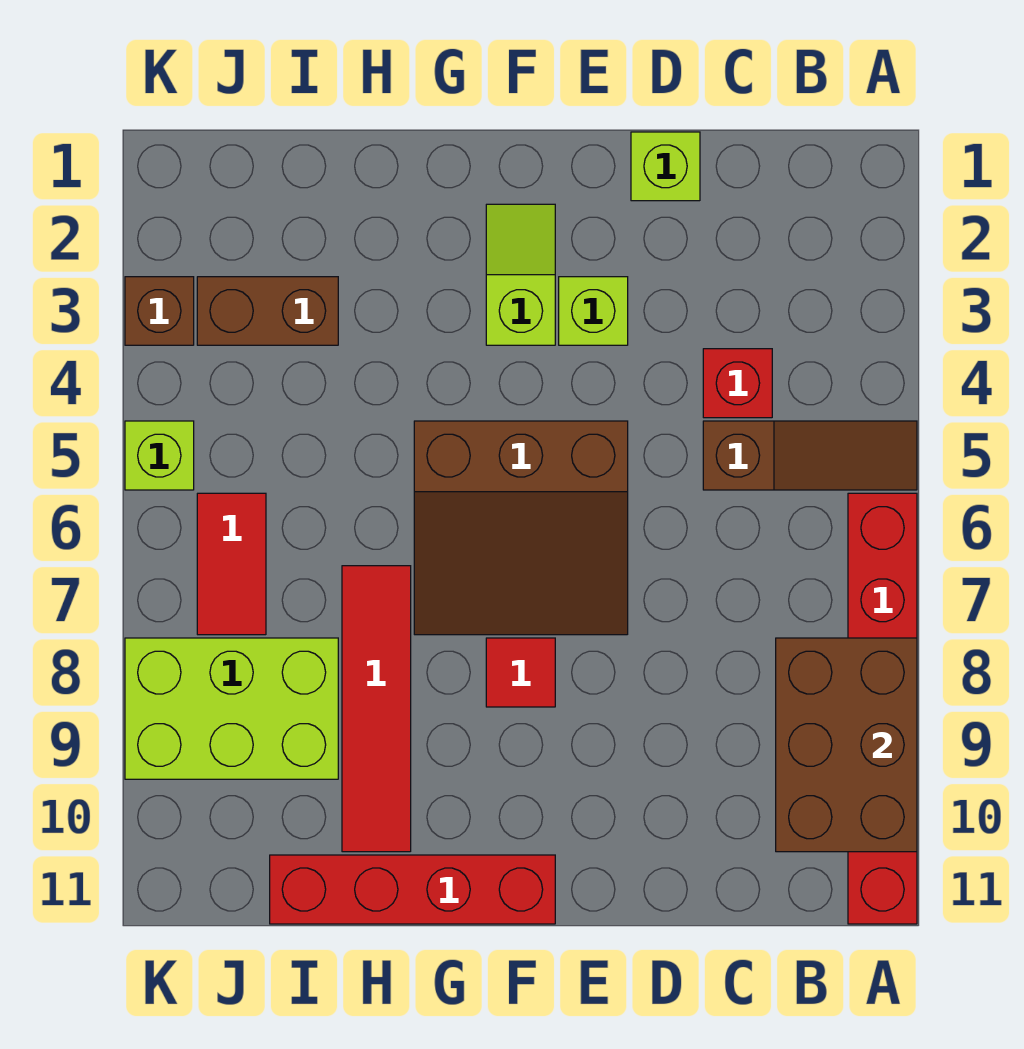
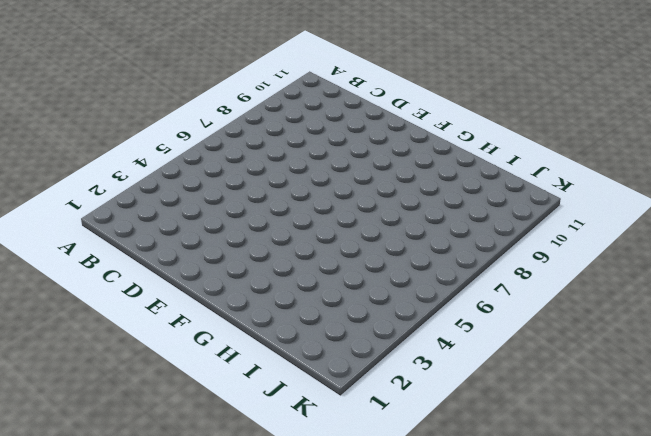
none -> brown slope A5:C5 level 1 top C
none -> red brick A6:A11 level 1
none -> red brick C4 level 1

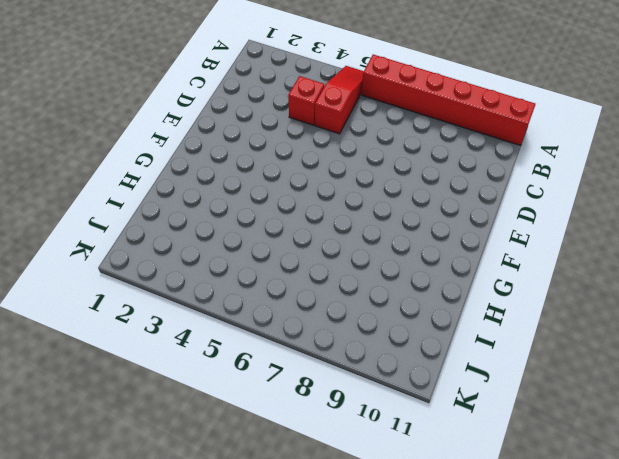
red slope A5:C5 level 1 top C -> brown slope A5:C5 level 1 top C
none -> lime brick D1 level 1
none -> lime brick E3 level 1
none -> brown slope E5:G7 level 1 top 5

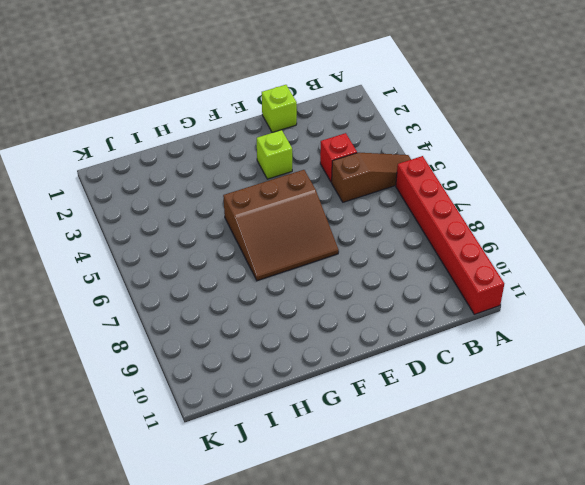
none -> lime slope F2:F3 level 1 top 3
none -> red tile F8 level 1
none -> red brick F11:I11 level 1

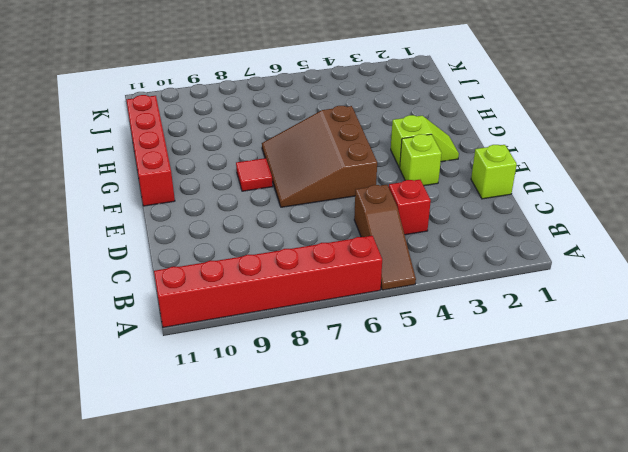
none -> red tile H7:H10 level 1
none -> brown brick I3:J3 level 1
none -> lime brick I8:K9 level 1

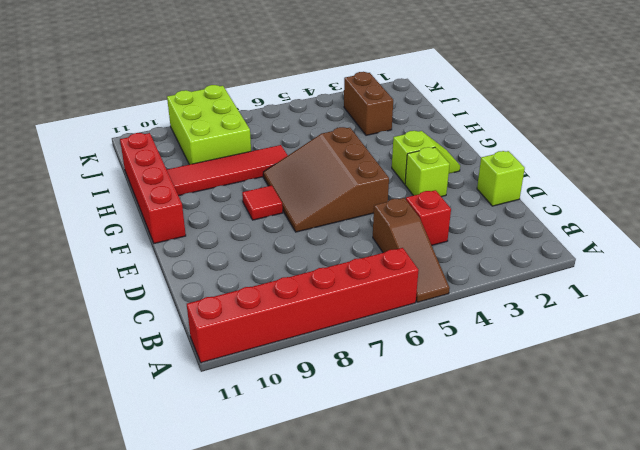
none -> red tile J6:J7 level 1
none -> brown brick K3 level 1
none -> lime brick K5 level 1

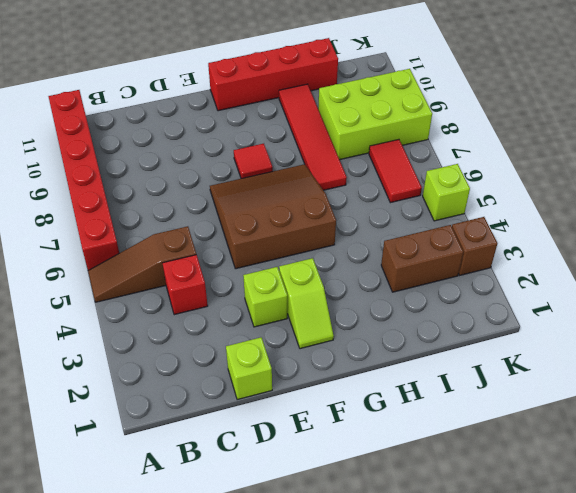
none -> brown brick A8:B10 level 2

